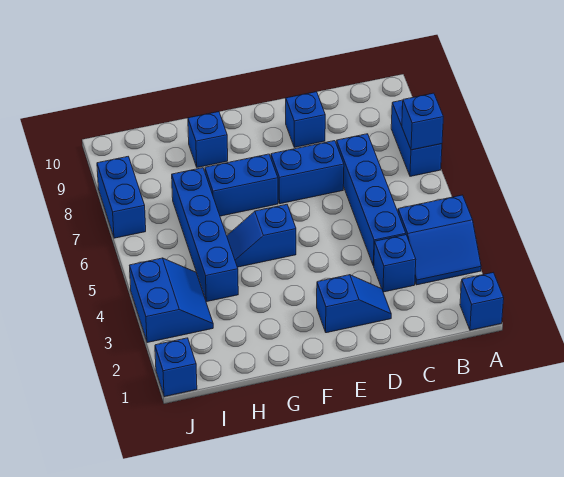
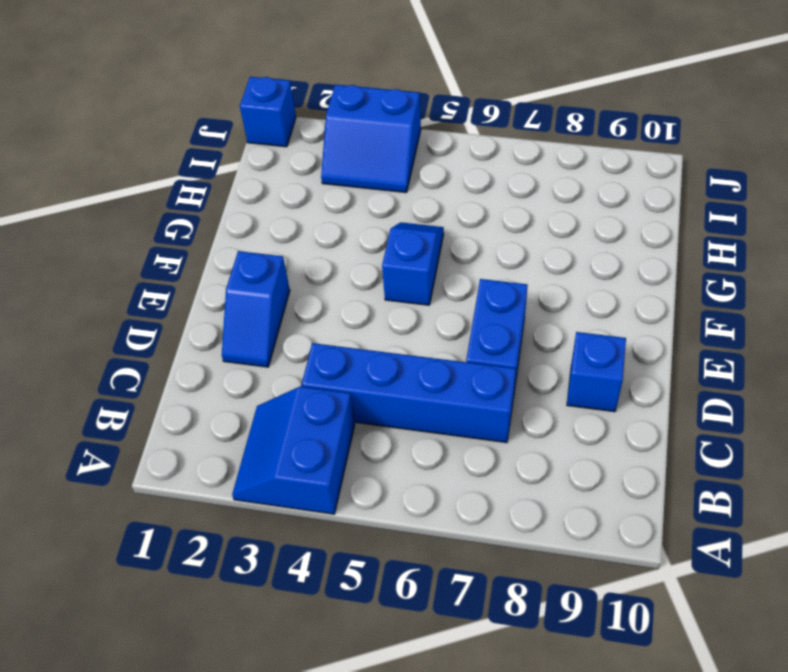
none -> blue brick A1 level 1
none -> blue brick A7:A8 level 1
none -> blue brick C3 level 1

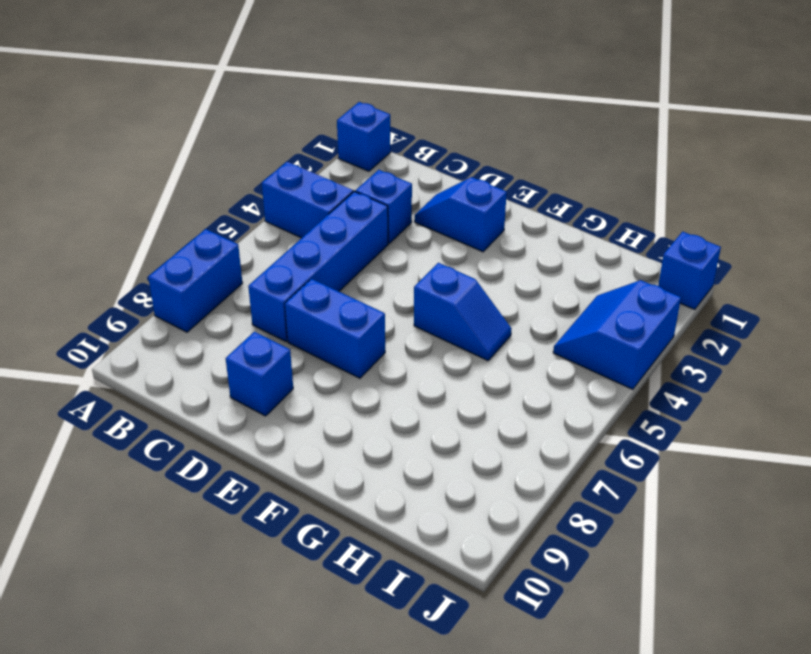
none -> blue brick F7:G7 level 1
none -> blue brick G9 level 1
none -> blue brick H4:H7 level 1

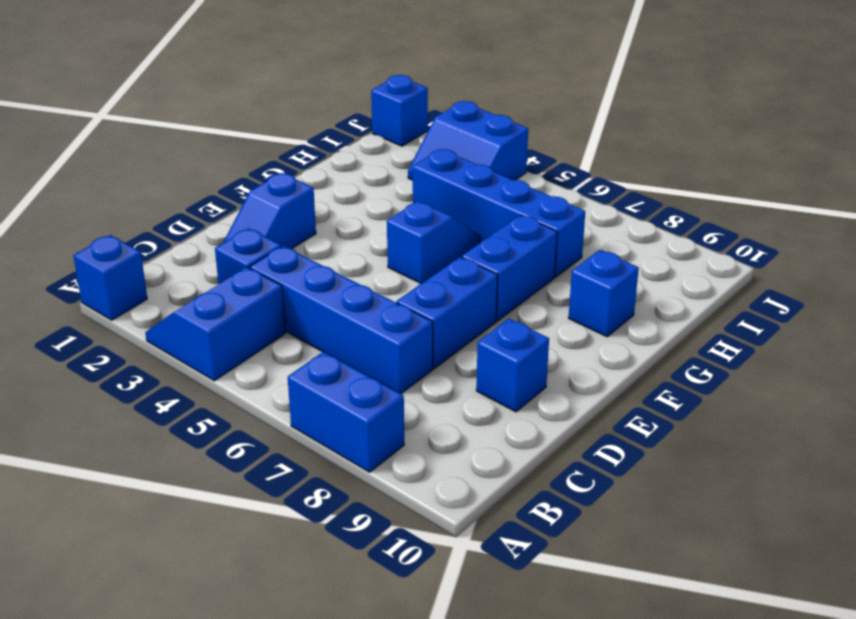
none -> blue brick J7:J8 level 1
none -> blue brick A7 level 2

